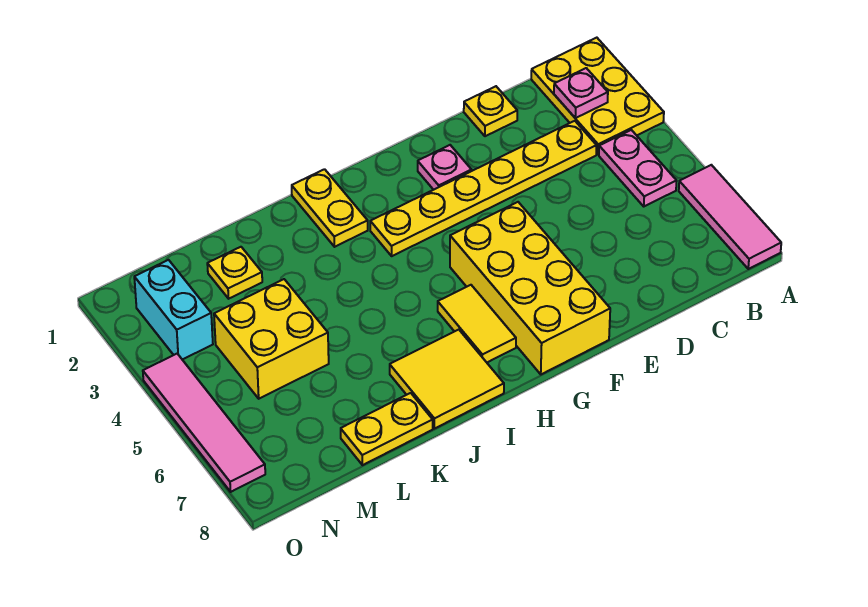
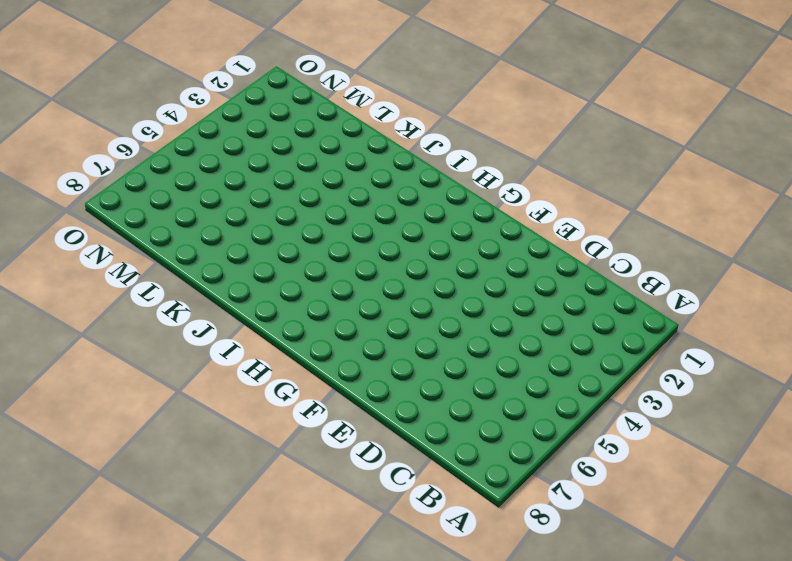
none -> yellow plate A1:B3 level 1
none -> pink tile A6:A8 level 1
none -> pink plate B4:B5 level 1

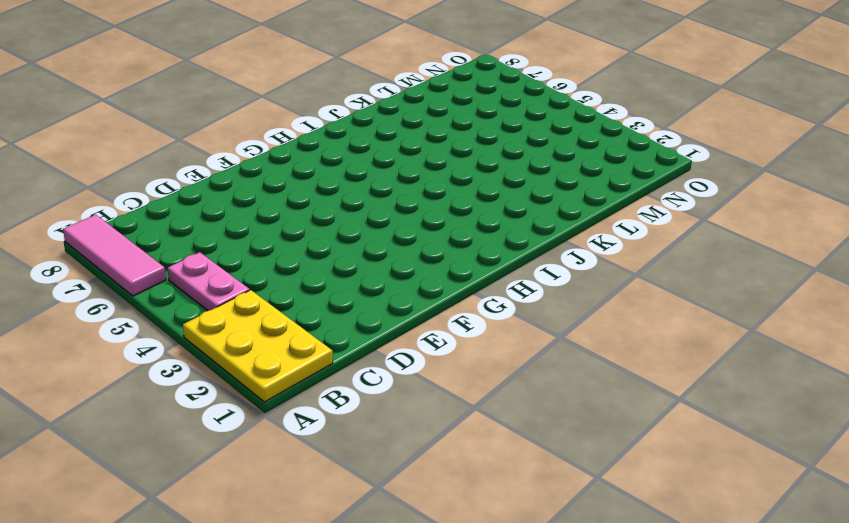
none -> yellow plate C3:H3 level 1
none -> yellow plate D1 level 1
none -> pink plate F2 level 1

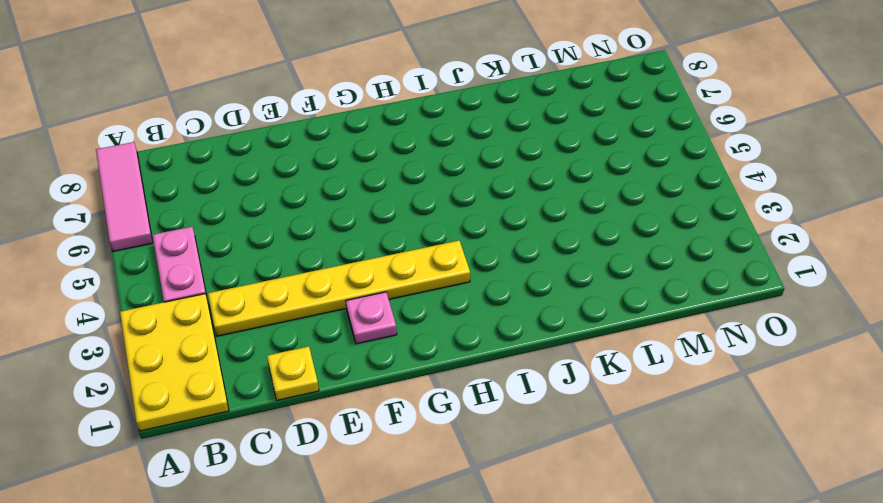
none -> yellow brick F5:G8 level 1
none -> yellow tile H6:H7 level 1
none -> yellow plate I1:I2 level 1

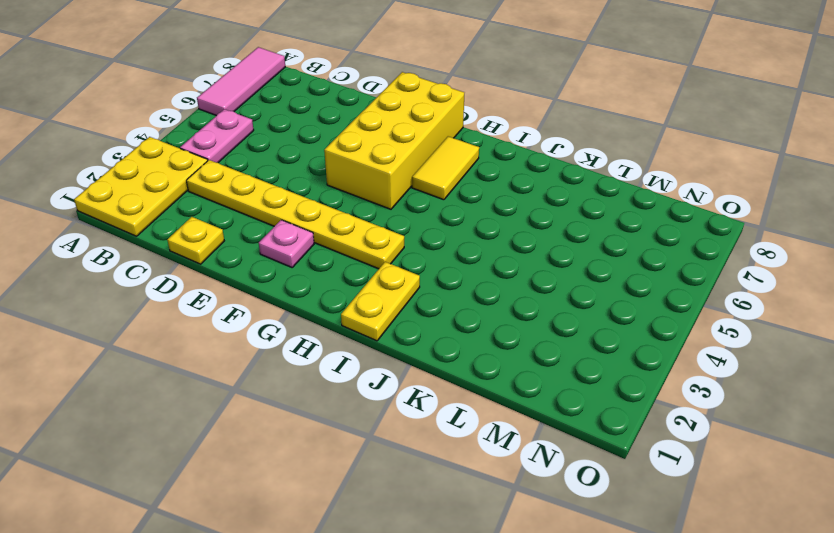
none -> yellow tile I7:J8 level 1
none -> yellow plate K8:L8 level 1
none -> yellow plate L2 level 1

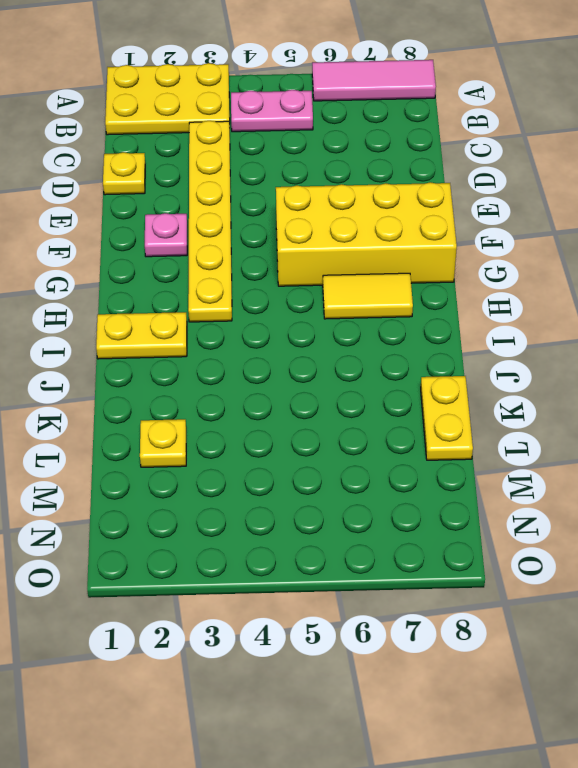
none -> yellow tile I7:J8 level 1
none -> yellow brick L4:M5 level 1
none -> cyan brick N2:N3 level 1

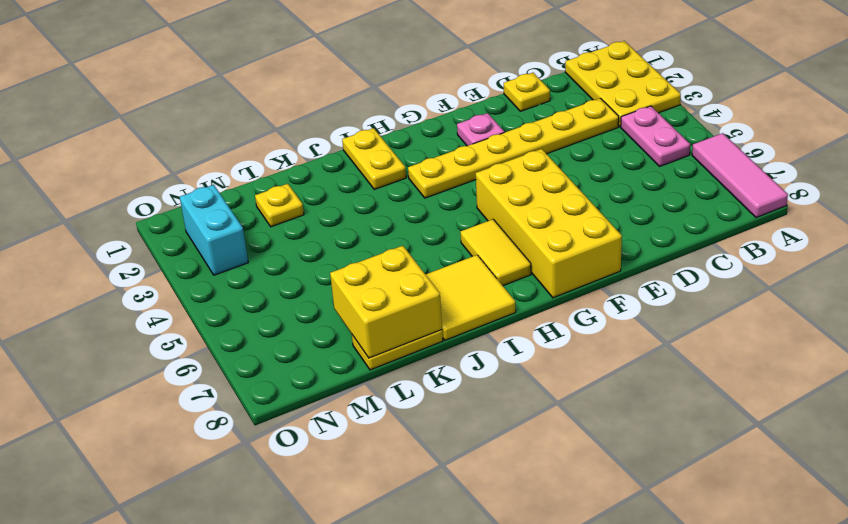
yellow brick K7:L8 level 2 -> yellow brick L4:M5 level 1
none -> pink tile O4:O7 level 1
none -> pink plate B2 level 2

